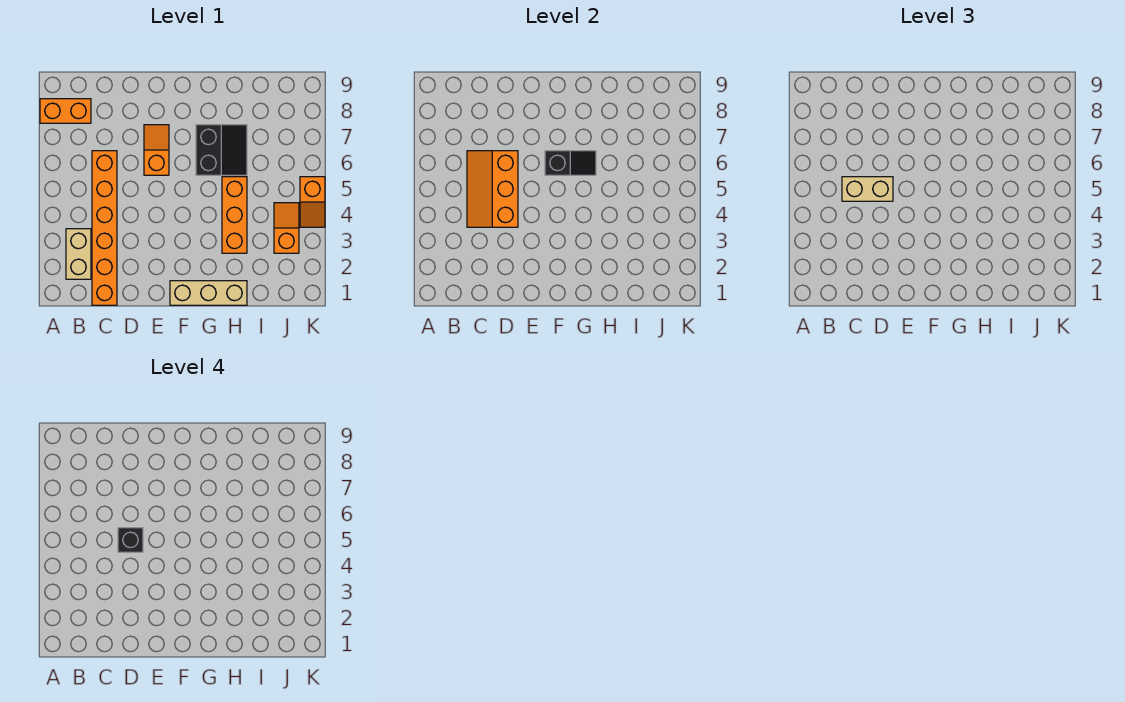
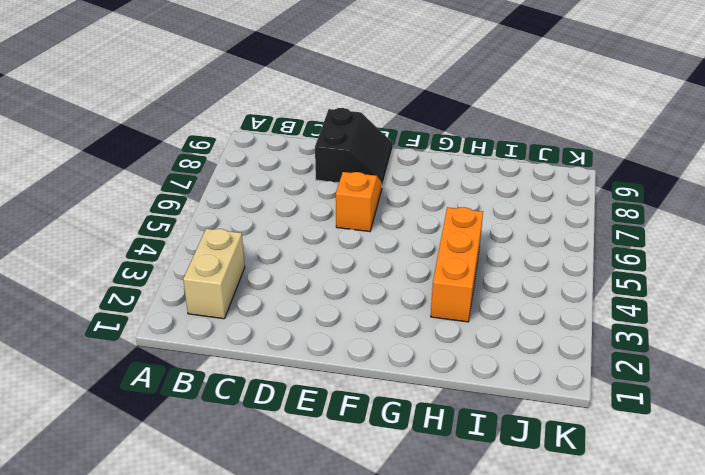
black slope D8:E9 level 1 top D -> black slope G6:H7 level 1 top G
none -> orange brick A8:B8 level 1
none -> orange brick C1:C6 level 1
none -> tan brick F1:H1 level 1

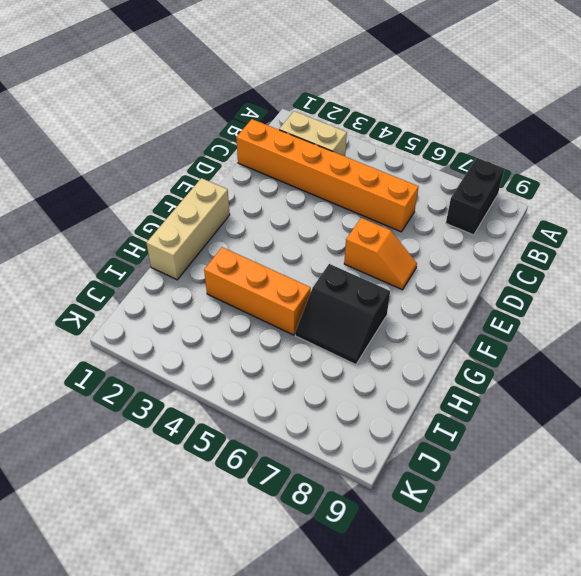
black brick A8:B8 level 1 -> orange brick A8:B8 level 1
none -> orange slope J3:J4 level 1 top 3
none -> orange slope K4:K5 level 1 top 5
none -> orange slope C4:D6 level 2 top D

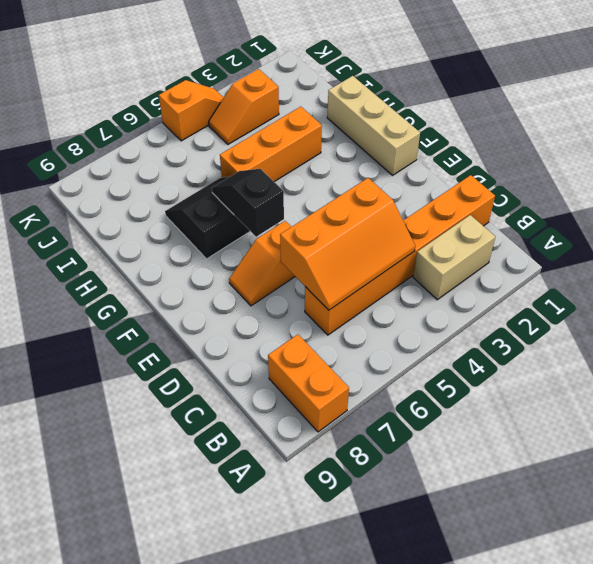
none -> tan brick C5:D5 level 3
none -> black brick D5 level 4

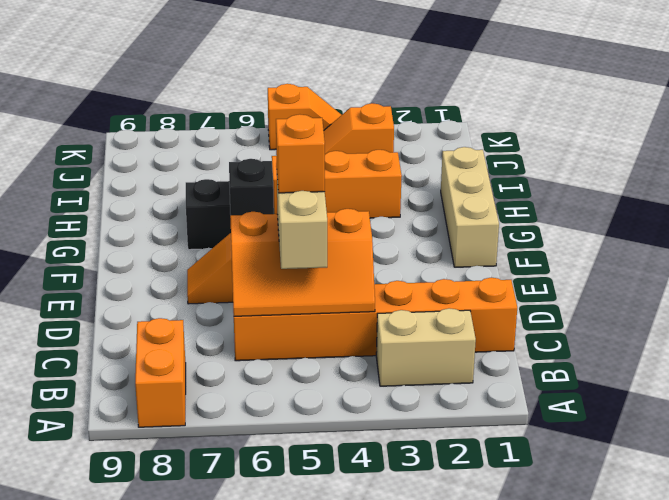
orange brick D5 level 4 -> black brick D5 level 4

